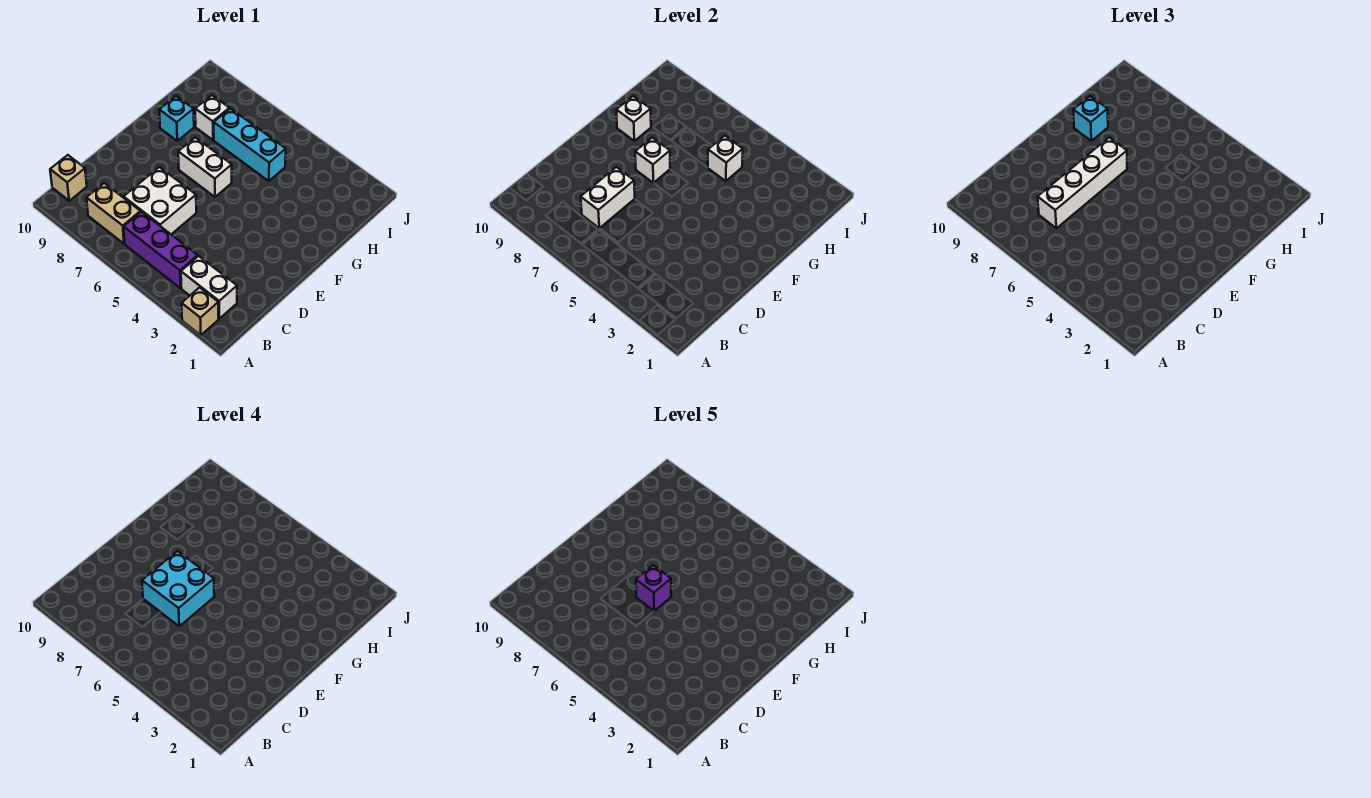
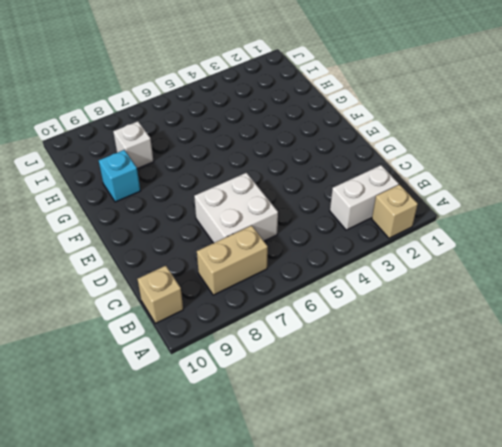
none -> purple brick B4:B6 level 1
none -> white brick F6:F7 level 1
none -> cyan brick H5:H7 level 1

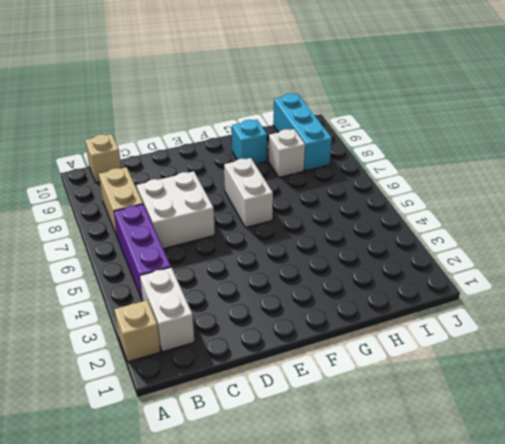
cyan brick I8:I10 level 1 -> cyan brick H5:H7 level 1
none -> white brick C7:D7 level 2
none -> white brick F7 level 2
none -> white brick G9 level 2

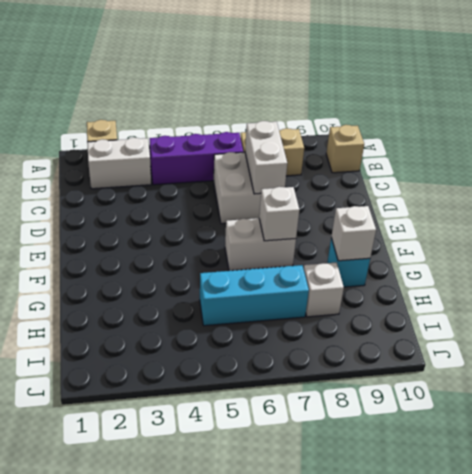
none -> white brick H5 level 2
none -> white brick C7:F7 level 3
none -> cyan brick G9 level 3

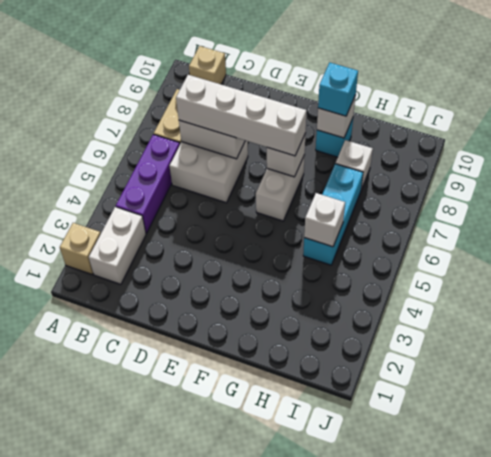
none -> cyan brick D6:E7 level 4
none -> purple brick E6 level 5

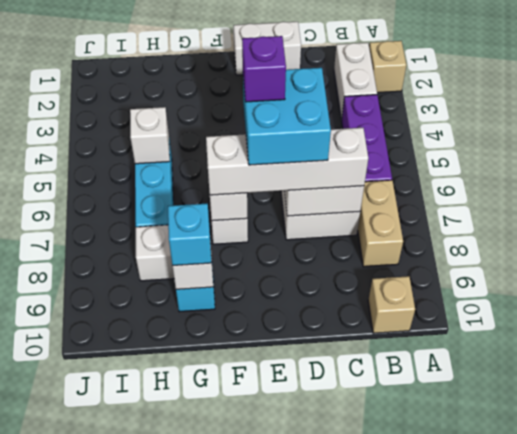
white brick D1:E1 level 1 -> none

